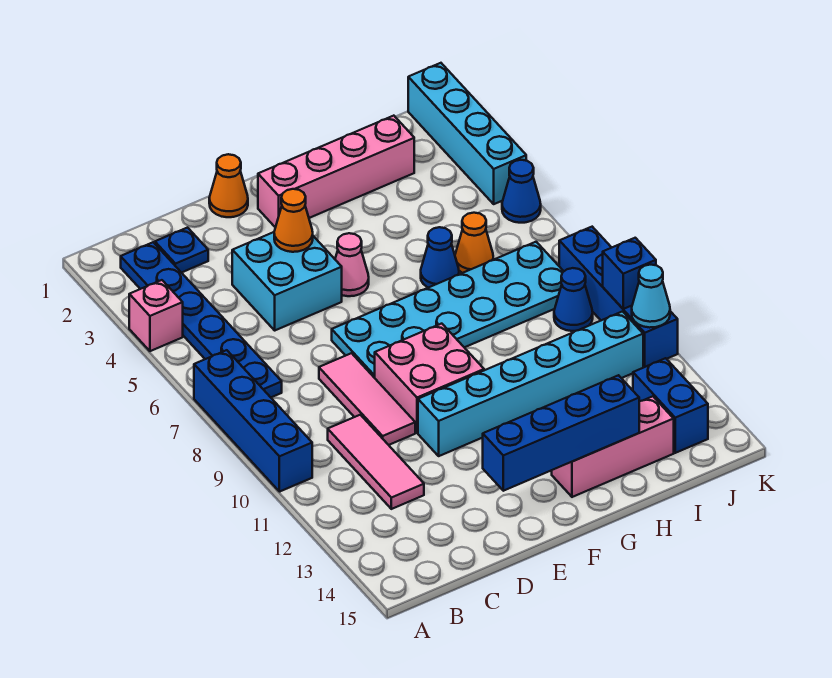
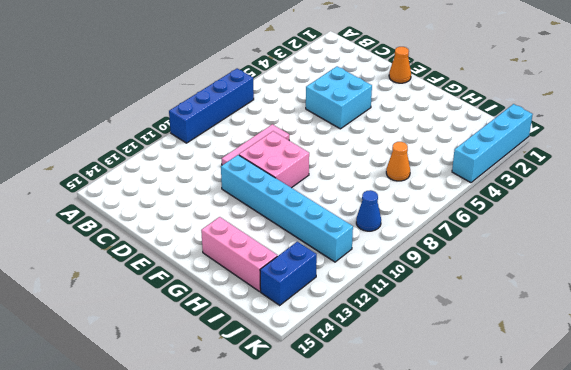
none -> pink brick A4 level 1
none -> blue plate B2:B7 level 1
none -> blue plate C2 level 1

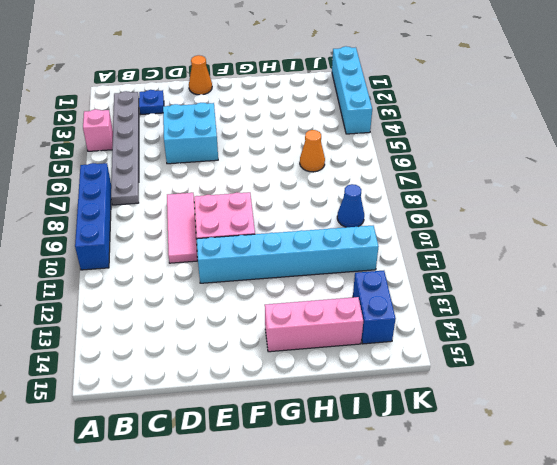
grey plate B2:B7 level 1 -> blue plate B2:B7 level 1
none -> pink tile C10:C12 level 1
none -> cyan plate E7:J8 level 1
none -> pink brick F2:I2 level 1

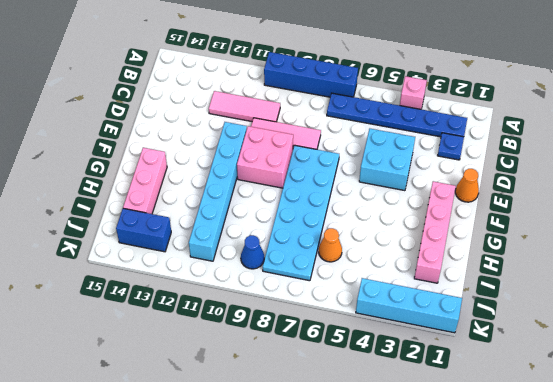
none -> pink cone F5 level 1
none -> blue cone H6 level 1
none -> blue cone K5 level 1

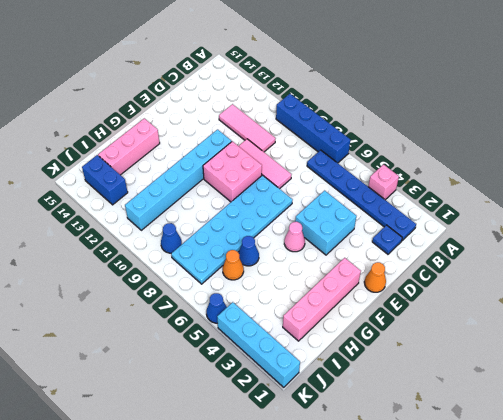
none -> blue brick K8:K11 level 1
none -> orange cone E4 level 2
none -> blue brick E14:H14 level 2

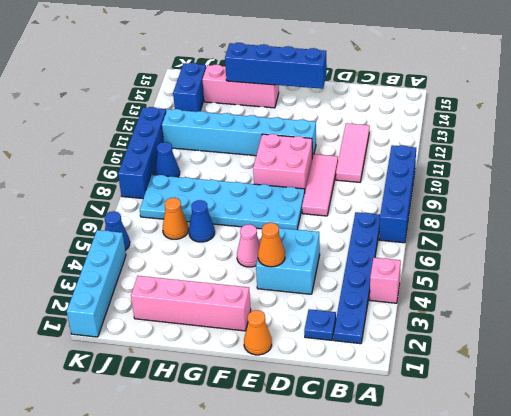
none -> blue brick K10 level 2
none -> cyan cone K11 level 2

